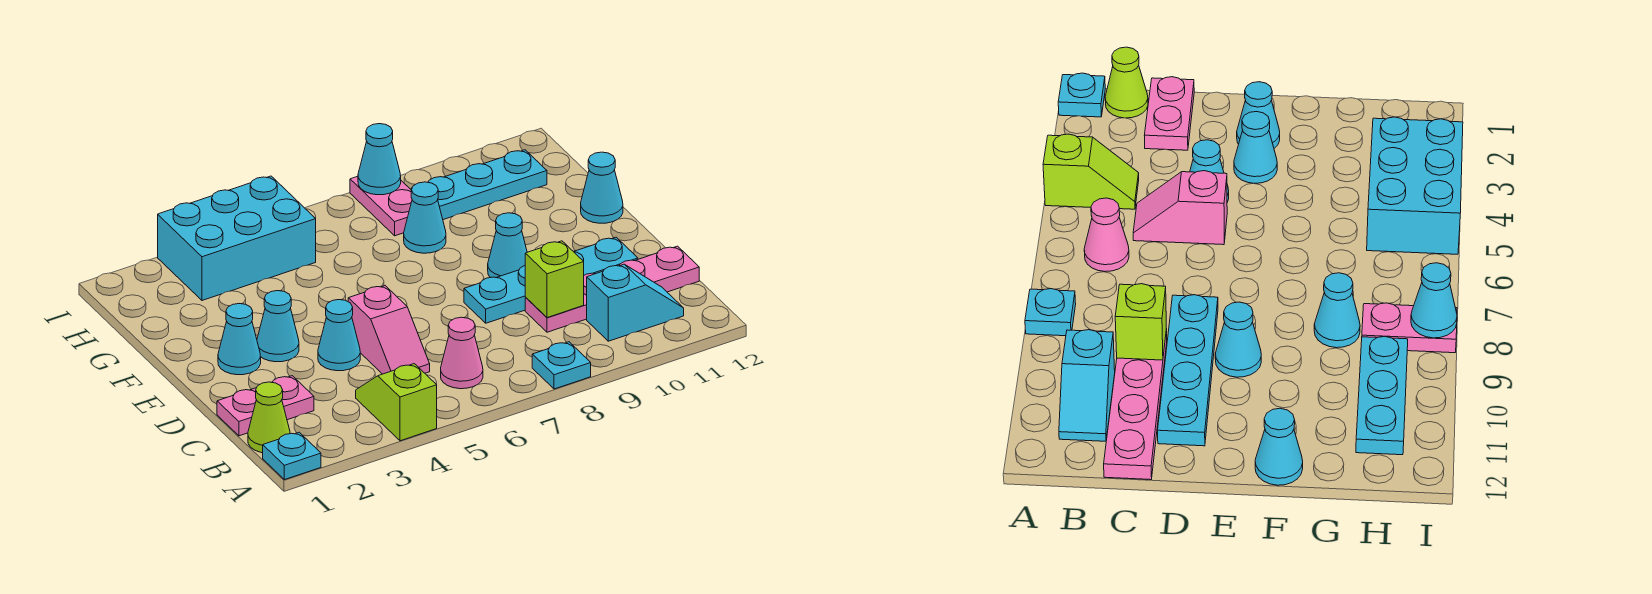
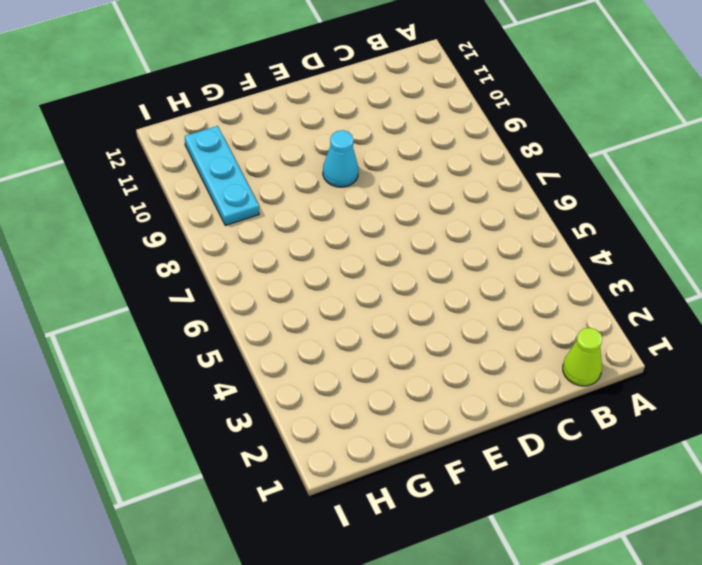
none -> cyan plate A1 level 1
none -> lime slope A4:B4 level 1 top A
none -> cyan plate A8 level 1

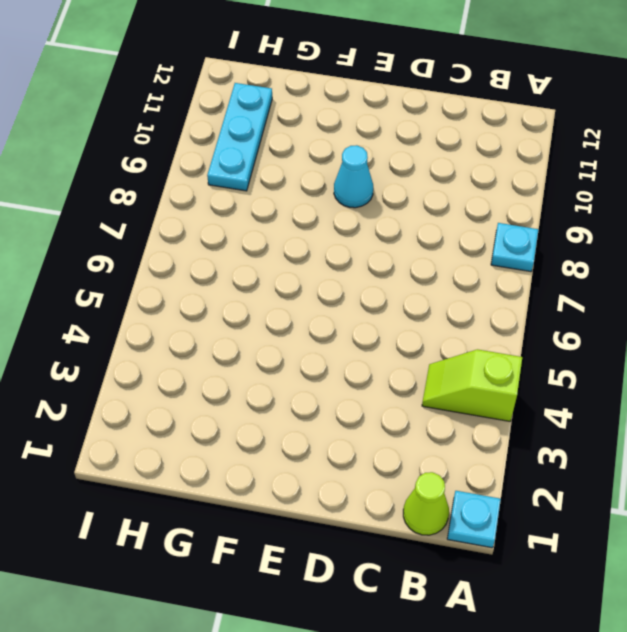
none -> pink cone B6 level 1
none -> cyan slope B10:B11 level 1 top 10
none -> pink plate C1:C2 level 1

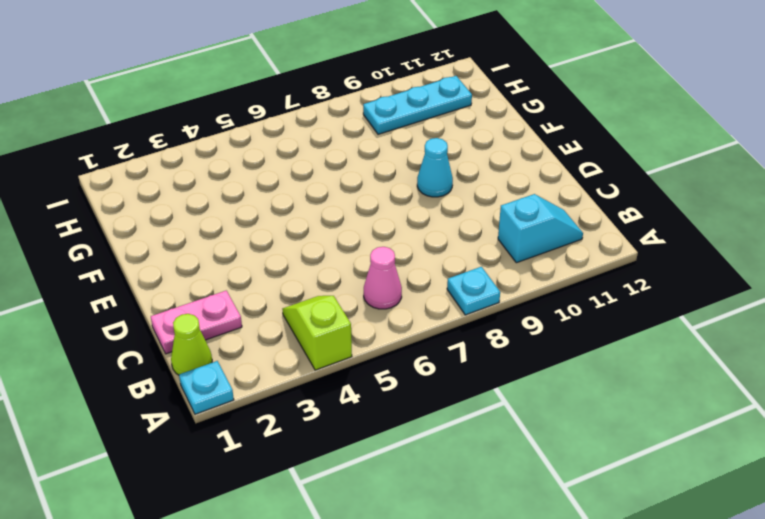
none -> pink slope C5:D5 level 1 top D
none -> pink plate C9:C12 level 1
none -> cyan cone D4 level 1

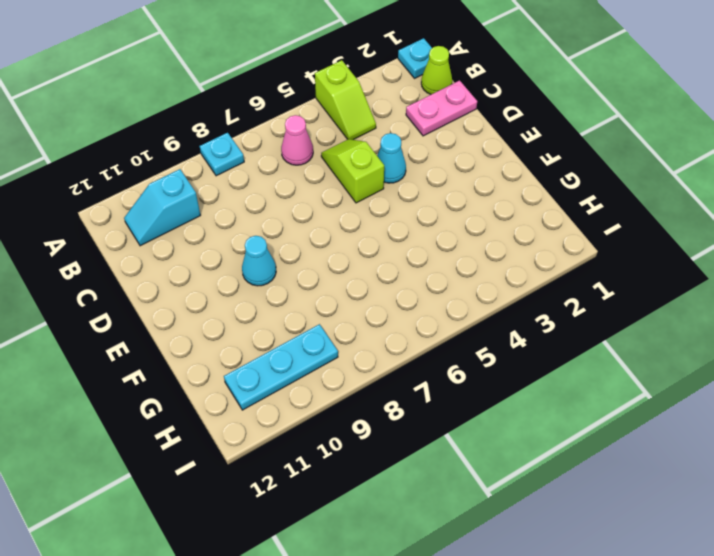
lime slope C5:D5 level 1 top D -> pink slope C5:D5 level 1 top D
none -> pink plate C9:C12 level 1
none -> cyan plate D8:D11 level 1
none -> cyan cone E2 level 1

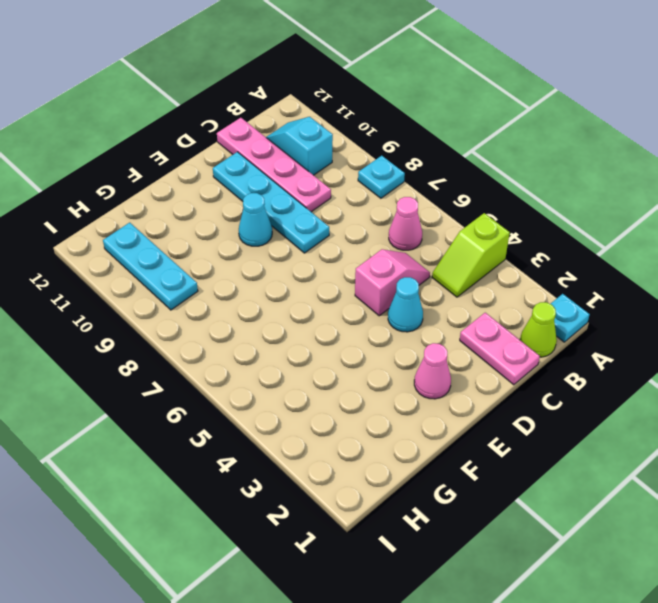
pink cone E2 level 1 -> cyan cone E2 level 1
none -> cyan cone E3 level 1
none -> cyan cone F12 level 1
none -> cyan cone G8 level 1

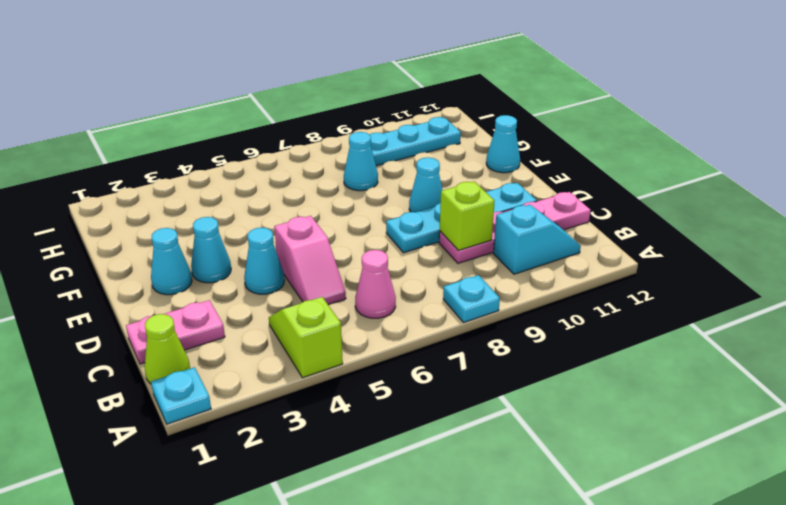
none -> cyan brick H3:I5 level 1
none -> pink plate H8:I8 level 1
none -> cyan cone I8 level 2

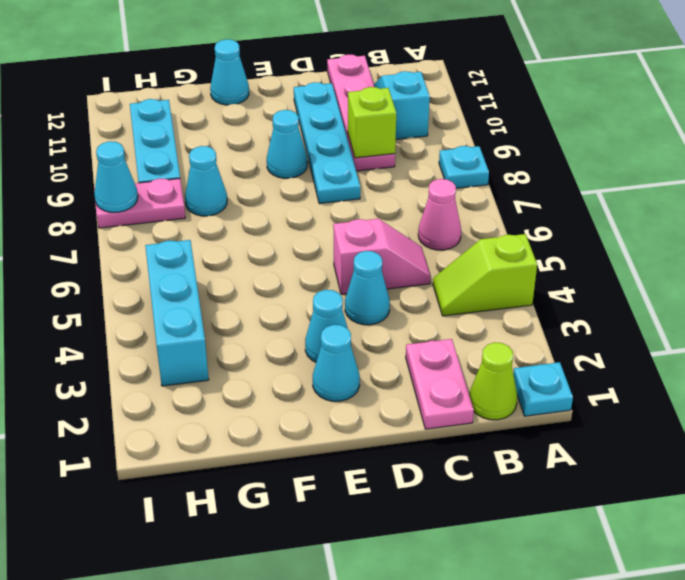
cyan brick H3:H5 level 1 -> cyan brick H3:I5 level 1

